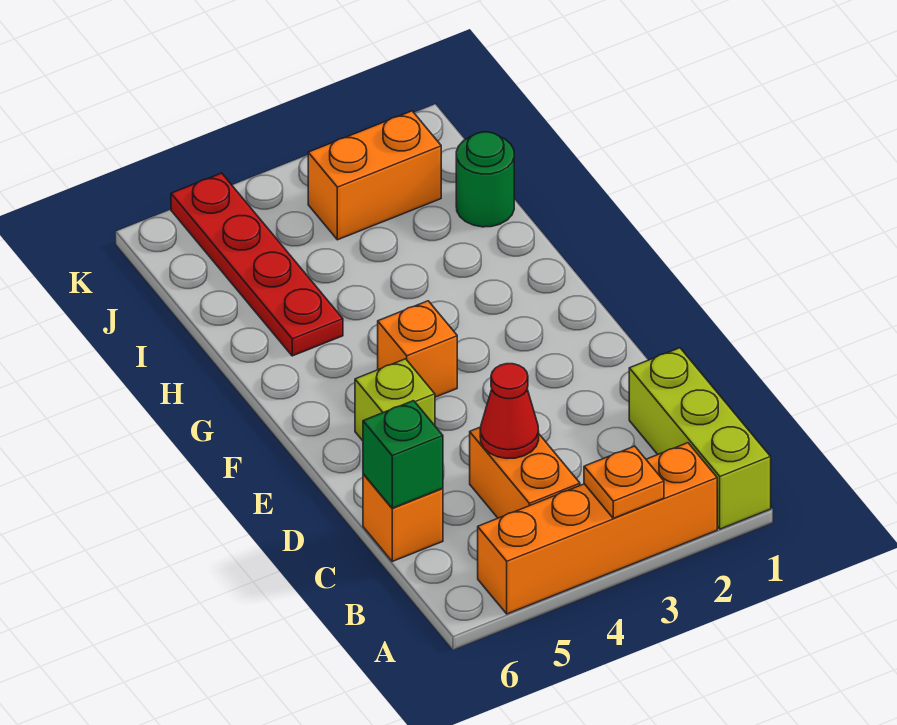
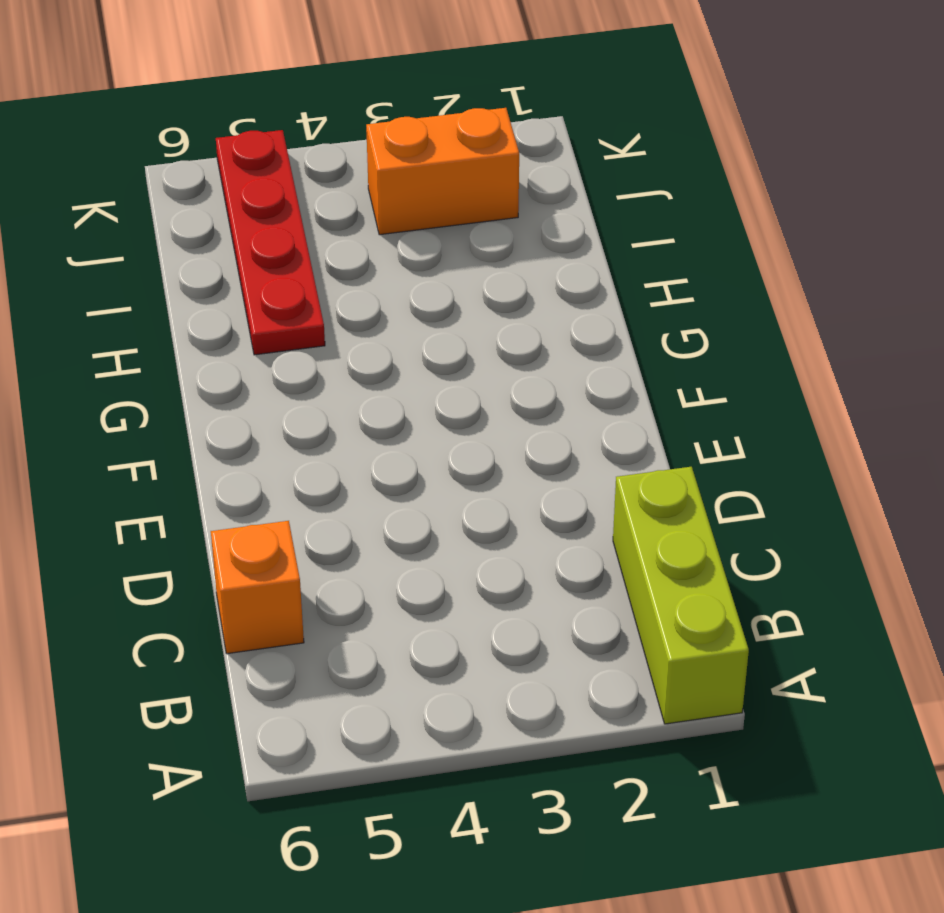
none -> orange brick A2:A5 level 1
none -> orange brick B4:C4 level 1
none -> lime brick E5 level 1

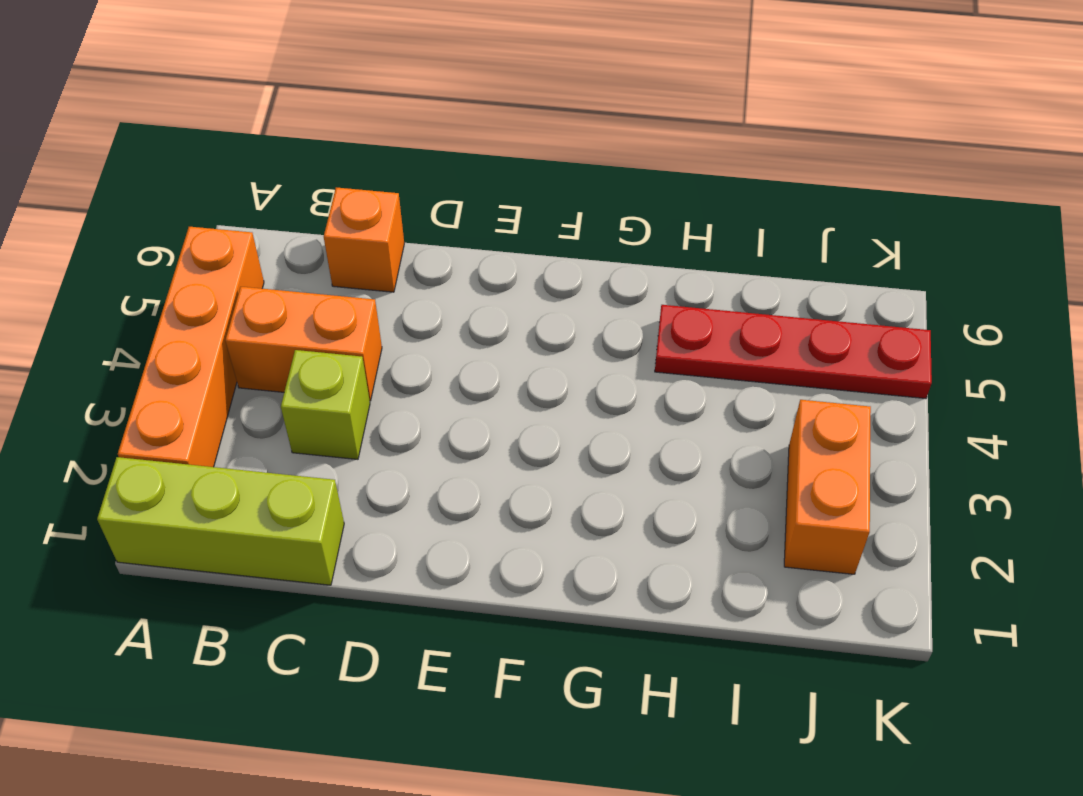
lime brick C3 level 1 -> lime brick E5 level 1
none -> orange brick F4 level 1
none -> green round brick I1 level 1
none -> orange plate A3 level 2

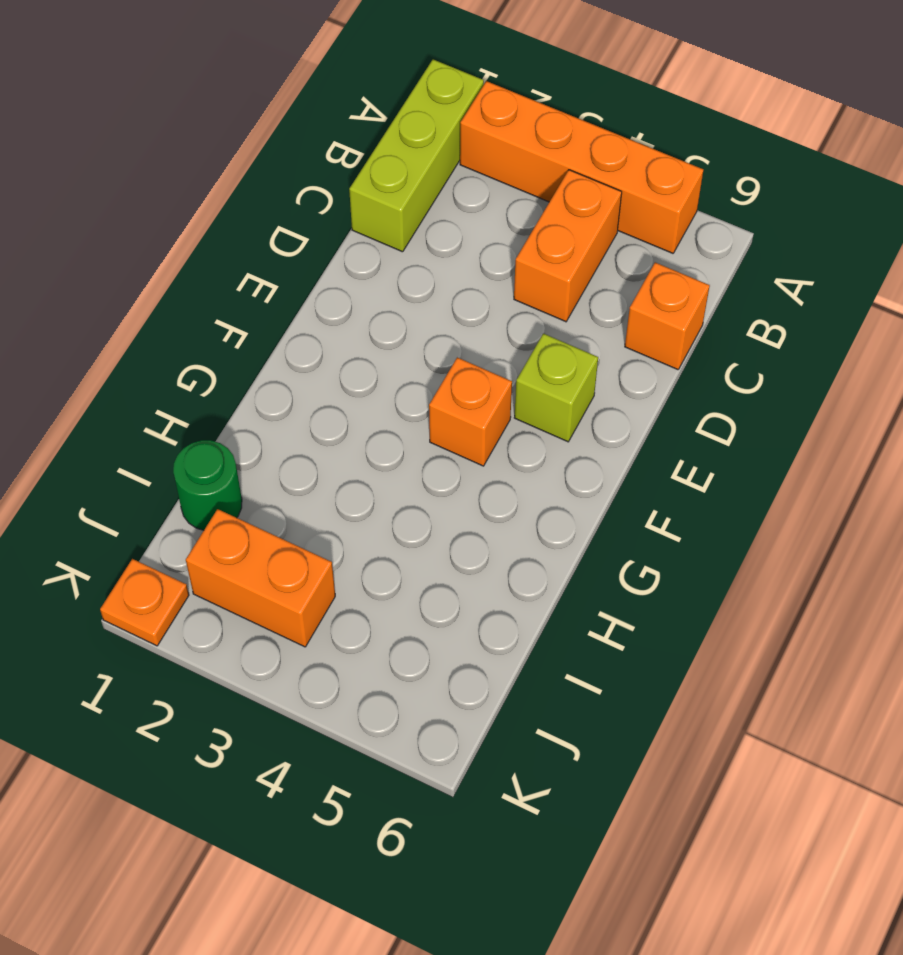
orange plate K1 level 1 -> orange plate A3 level 2
none -> red plate H5:K5 level 1
none -> red cone C4 level 2
none -> green brick C6 level 2

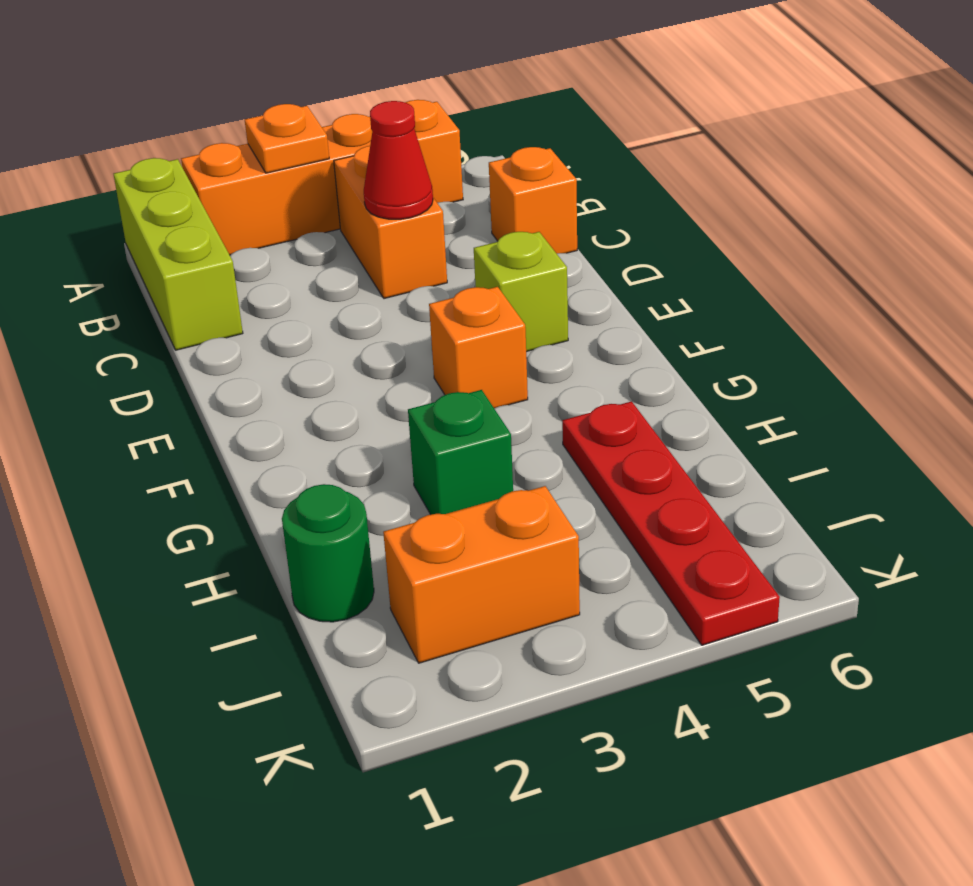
green brick H3 level 1 -> green brick C6 level 2

